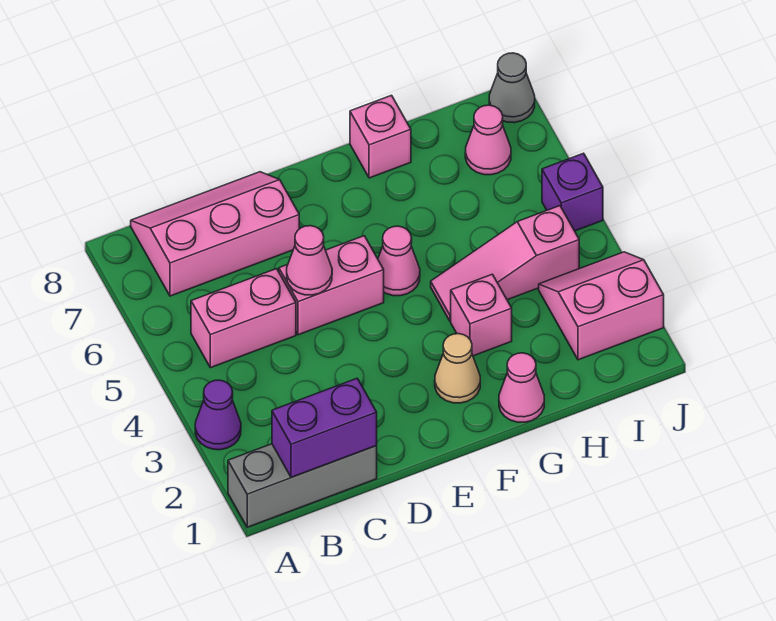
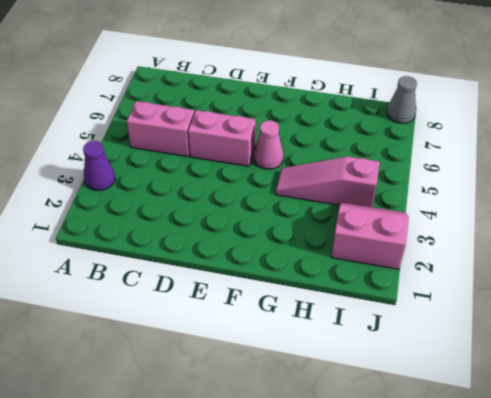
none -> grey brick A1:C1 level 1
none -> pink slope B7:D8 level 1 top 7
none -> tan cone F2 level 1

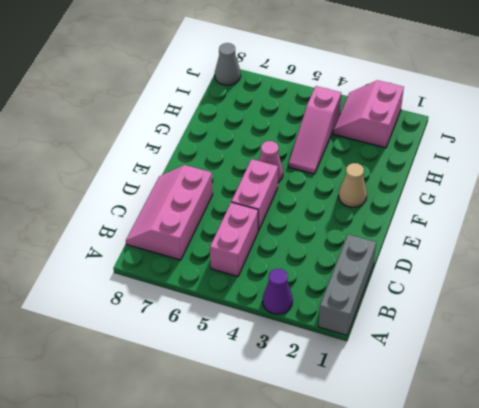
none -> pink cone G1 level 1
none -> pink brick G3 level 1
none -> pink brick G8 level 1

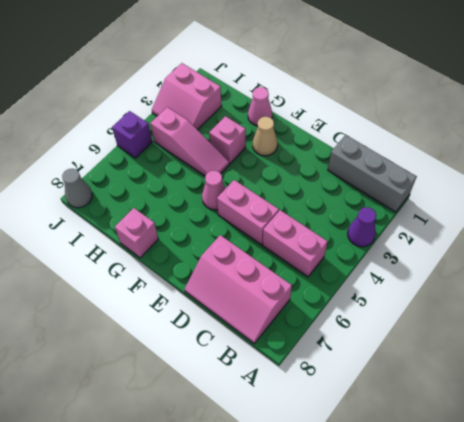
none -> pink cone I7 level 1
none -> purple brick B1:C1 level 2
none -> pink cone D5 level 2

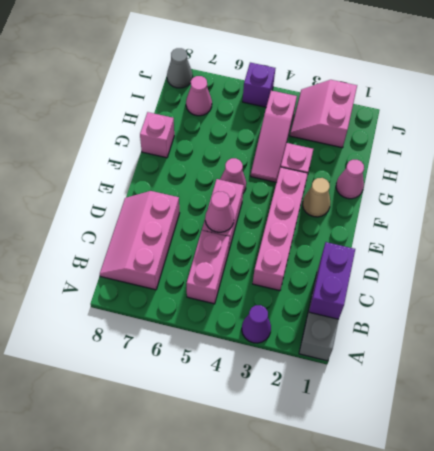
pink brick C3:F3 level 1 -> none

